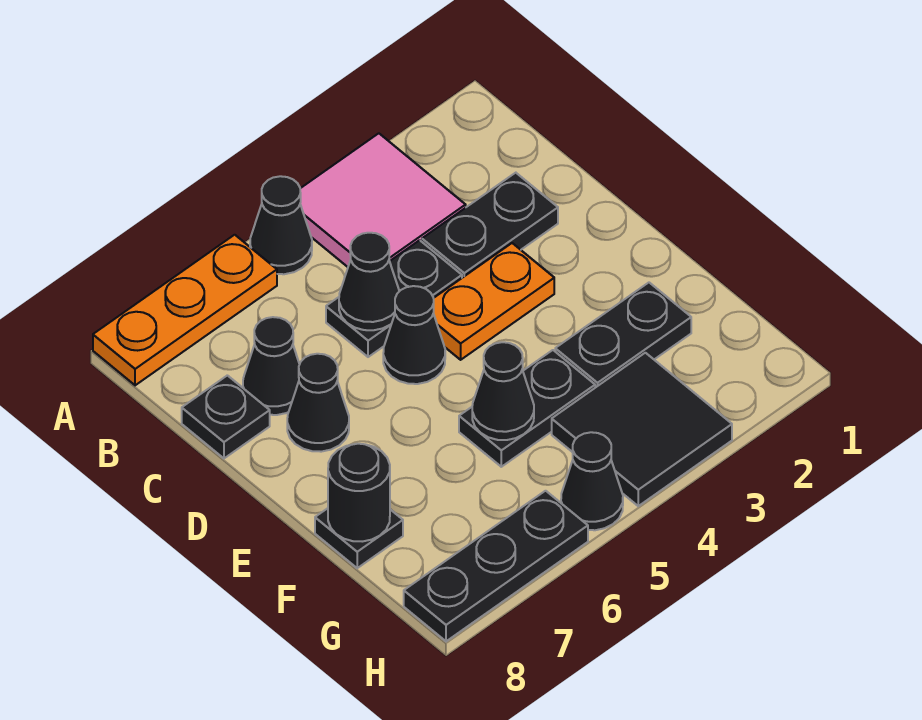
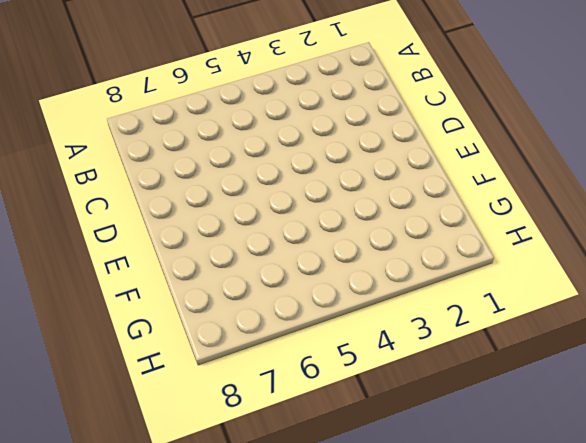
none -> pink tile A3:B4 level 1
none -> black cone A5 level 1
none -> orange plate A6:A8 level 1

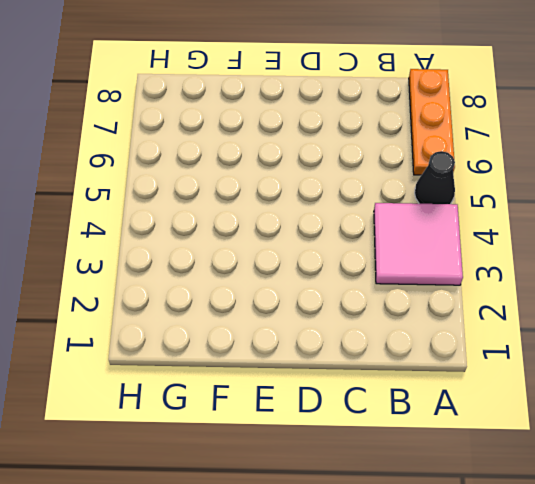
none -> black plate C2:C3 level 1
none -> black plate C4:C5 level 1
none -> black cone C7 level 1

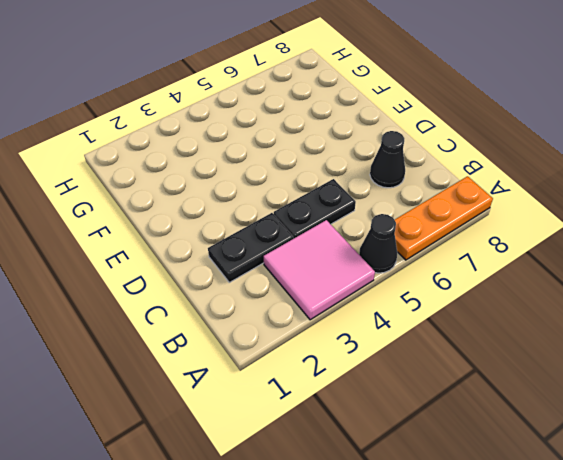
none -> black plate C8 level 1
none -> orange plate D3:D4 level 1
none -> black cone D5 level 1

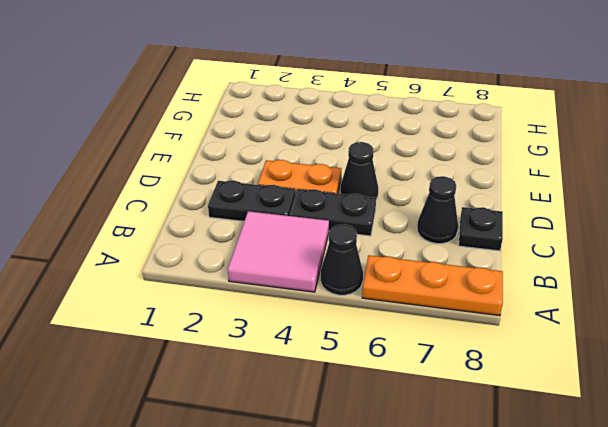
none -> black cone D7 level 1
none -> black plate F2:F3 level 1
none -> black plate F4:F5 level 1

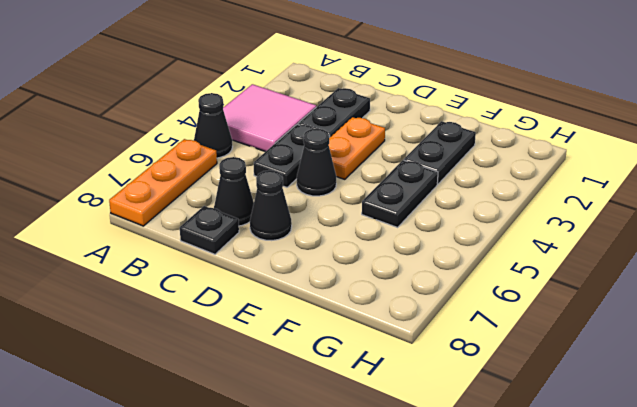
none -> black plate F8 level 1
none -> black tile G3:H4 level 1
none -> black cone H5 level 1

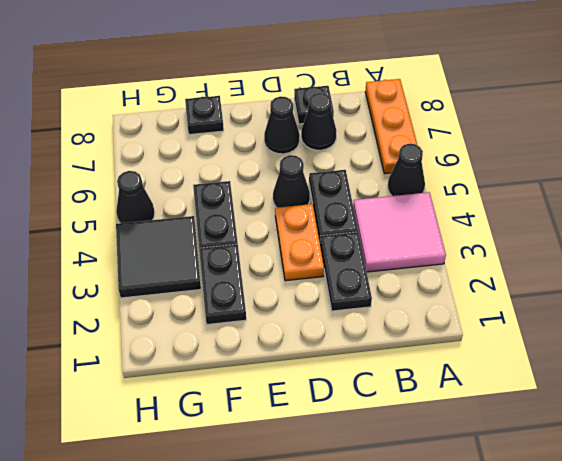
none -> black plate H6:H8 level 1
none -> black cone C5 level 2
none -> black cone F5 level 2

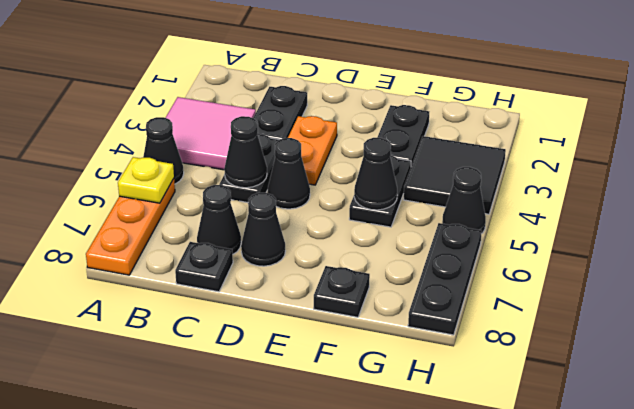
yellow plate A6 level 2 -> none
none -> black round brick F8 level 2

